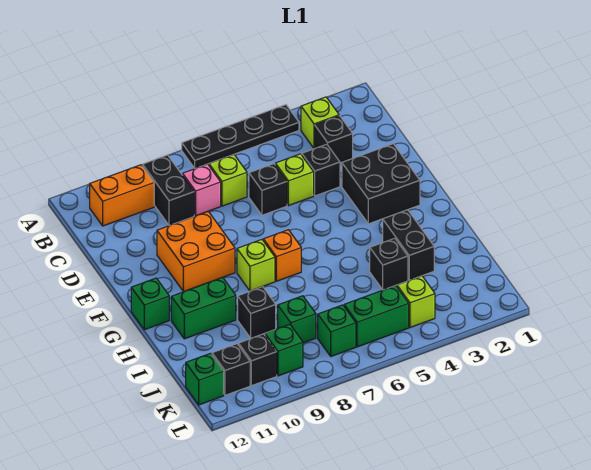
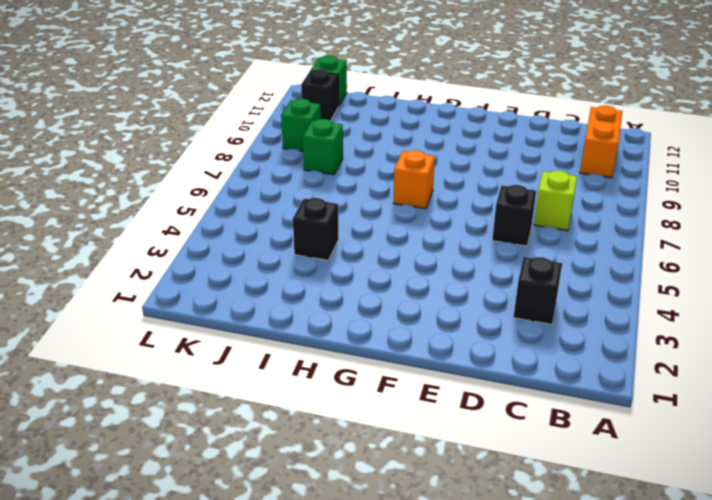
none -> black plate A4:A7 level 1
none -> lime brick B3 level 1
none -> black brick B9:C9 level 1

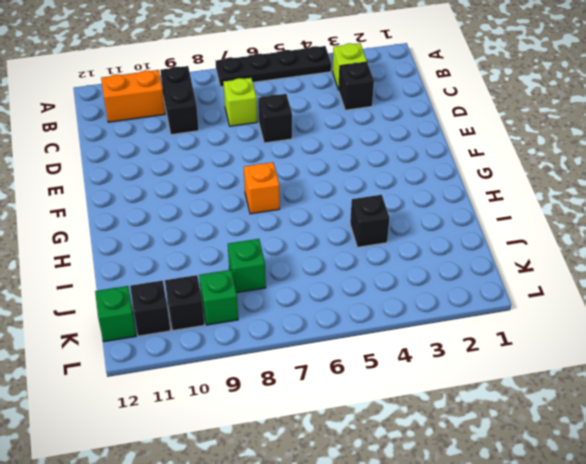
none -> pink brick C8 level 1
none -> black brick D4 level 1
none -> lime brick D5 level 1

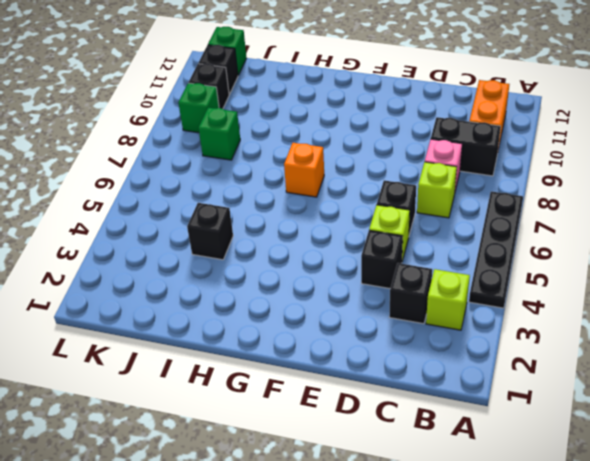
none -> black brick E2:F3 level 1
none -> orange brick E9:F10 level 1
none -> lime brick G8 level 1

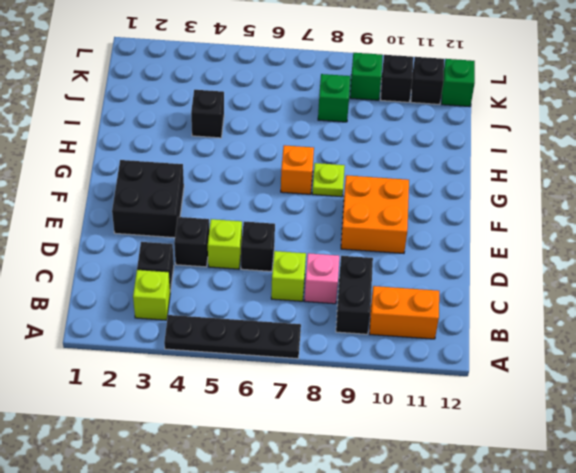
lime plate G8 level 1 -> lime brick G8 level 1
none -> green brick G12 level 1
none -> black brick H3:I3 level 1
none -> green brick H10:H11 level 1

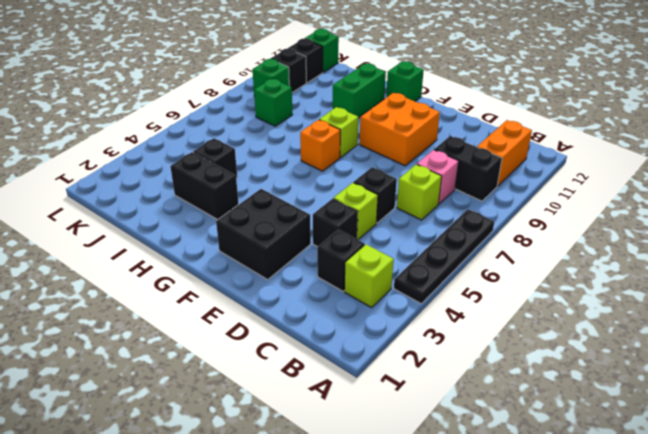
none -> black brick I9 level 1
none -> lime brick K4 level 1
none -> green brick K5:K6 level 1

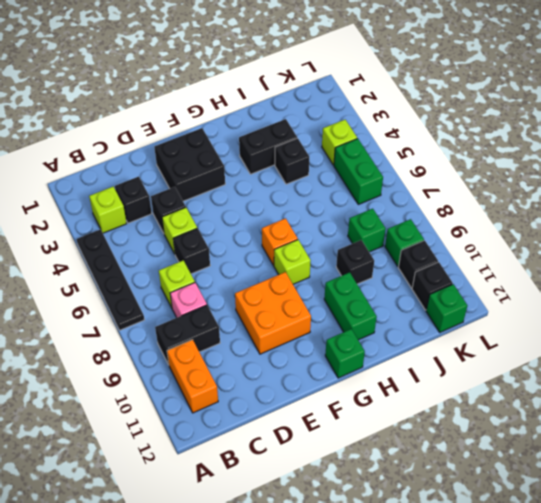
none -> green brick K7 level 1

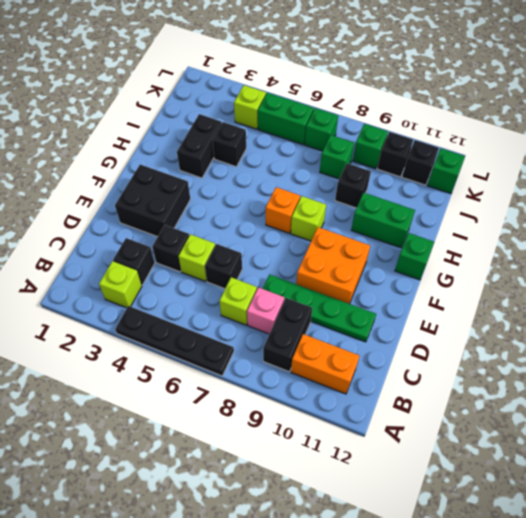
green plate D8:D11 level 1 -> none

